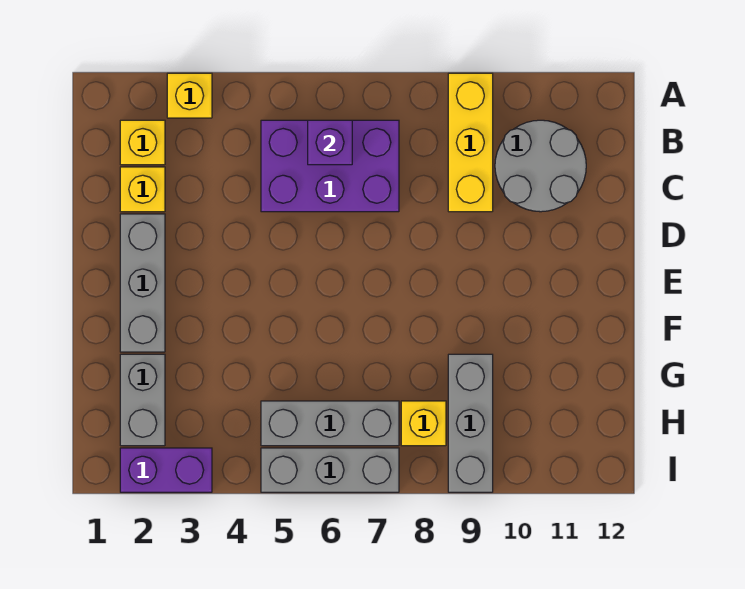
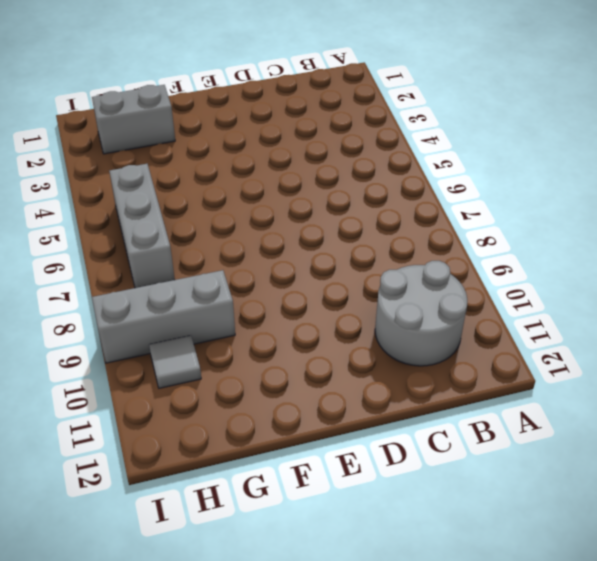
grey tile H10 level 1 -> none
none -> yellow brick A3 level 1
none -> yellow brick A9:C9 level 1
none -> yellow brick B2 level 1

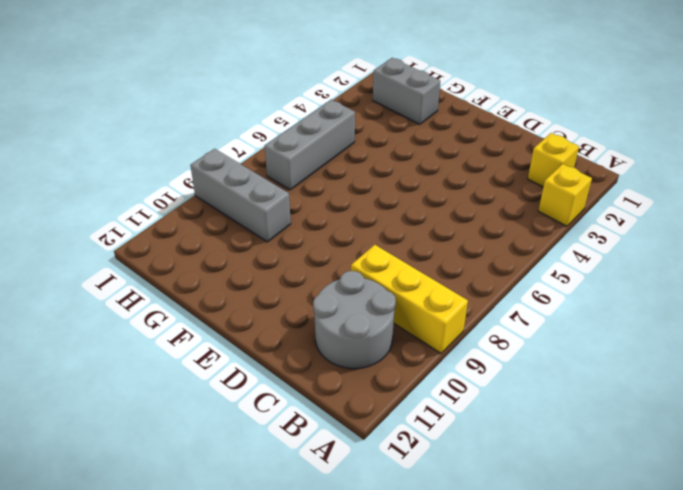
none -> purple brick B5:C7 level 1
none -> yellow brick C2 level 1
none -> grey brick D2:F2 level 1

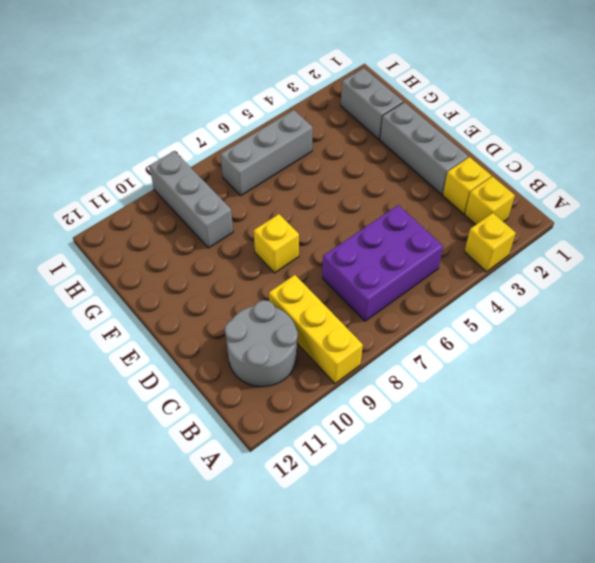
yellow brick E8 level 1 -> yellow brick H8 level 1
none -> purple brick I2:I3 level 1
none -> grey brick I5:I7 level 1
none -> purple brick B6 level 2

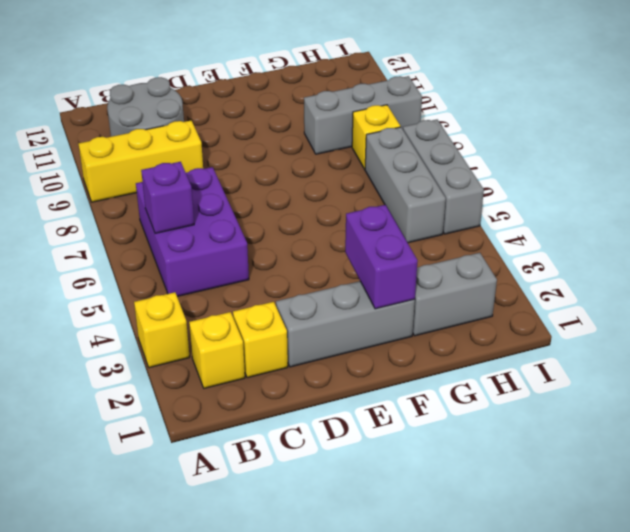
purple brick F2:F3 level 2 -> purple brick I2:I3 level 1

